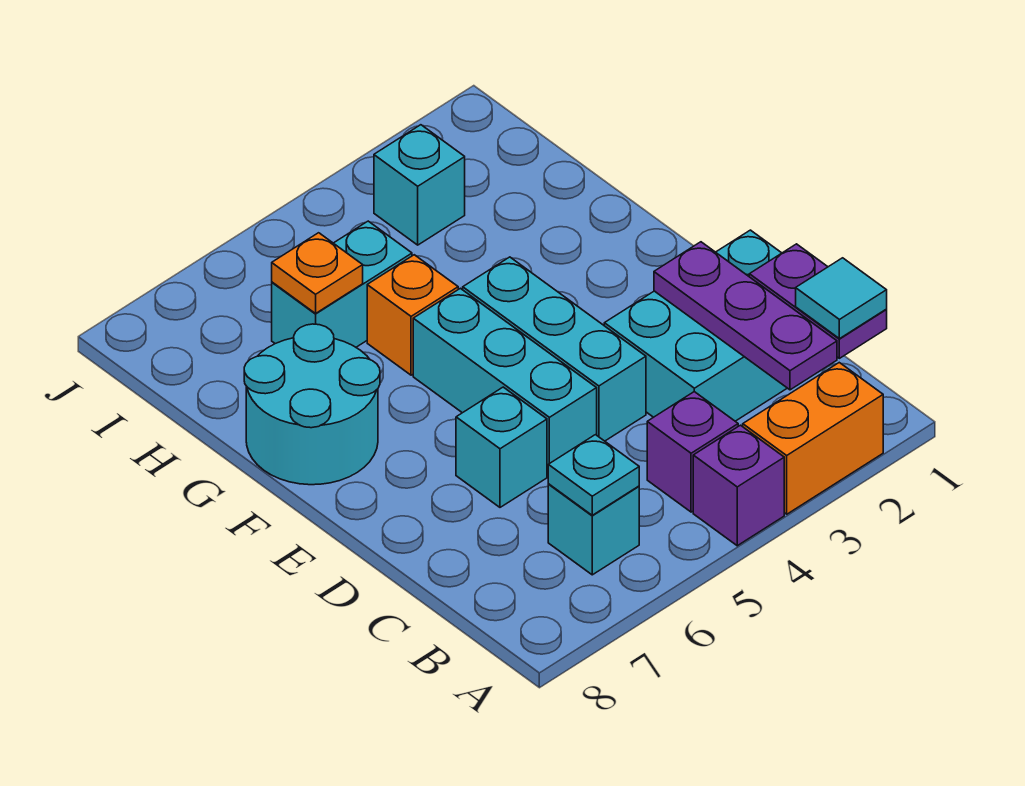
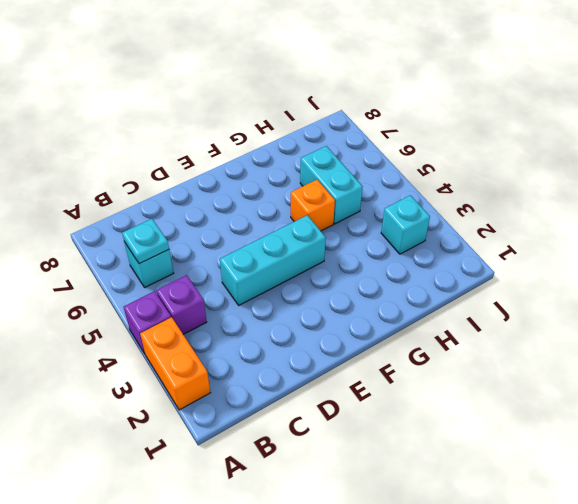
none -> cyan brick C1:D3 level 1
none -> cyan brick D5:F5 level 1
none -> cyan brick D6 level 1

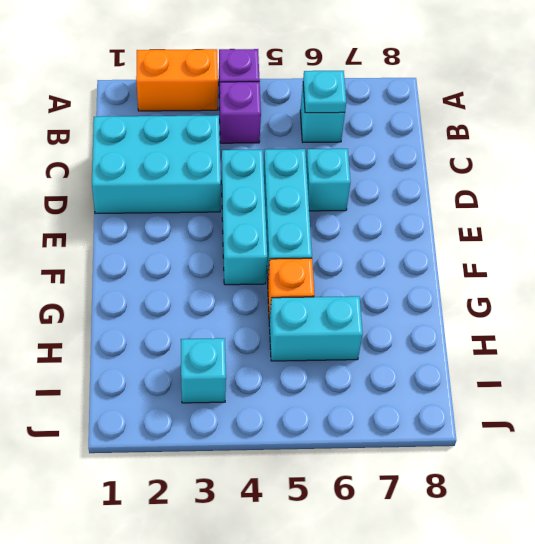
none -> cyan round brick F7:G8 level 1
none -> purple plate B1:C1 level 2
none -> purple plate B2:D2 level 2

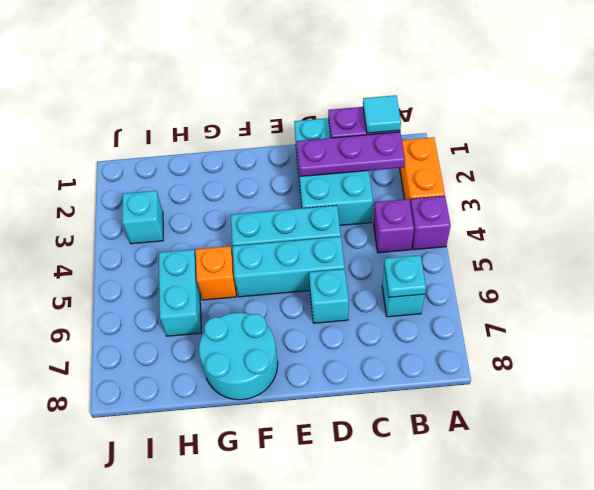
none -> orange plate H6 level 2

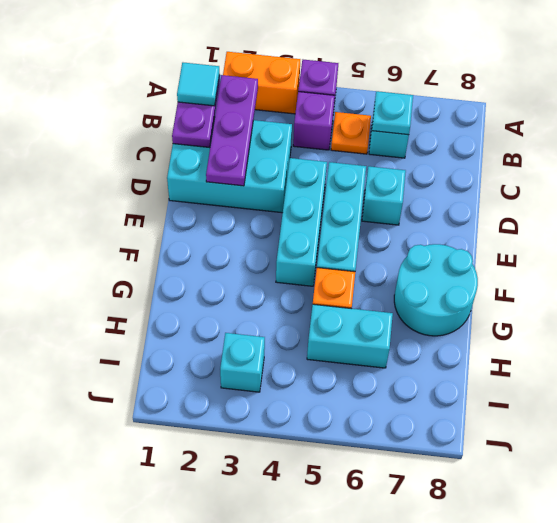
orange plate B5 level 1 -> orange plate H6 level 2

